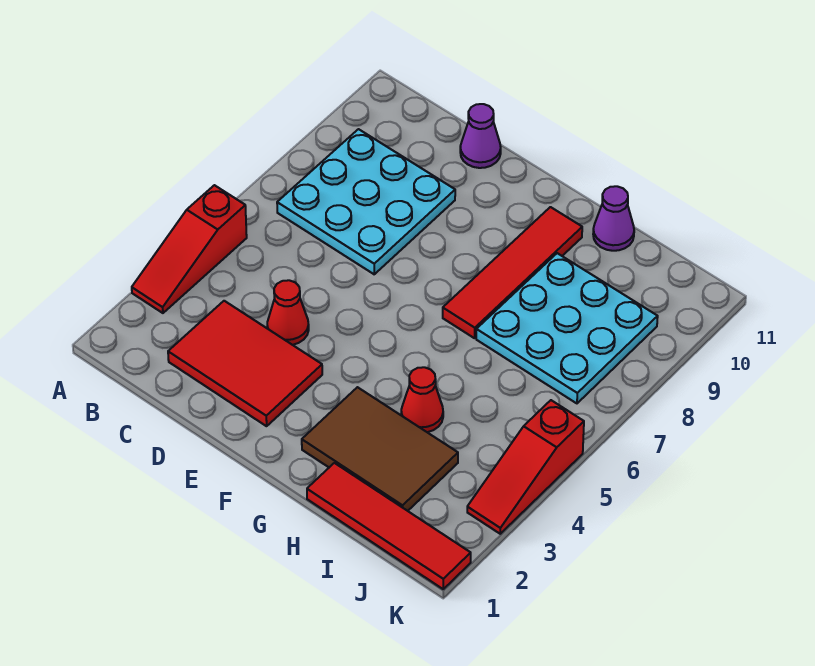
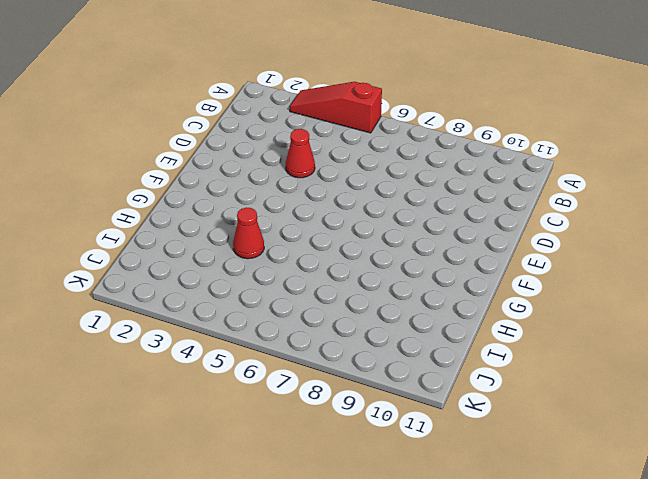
none -> cyan plate B7:D9 level 1
none -> red tile C2:E3 level 1
none -> purple cone D11 level 1

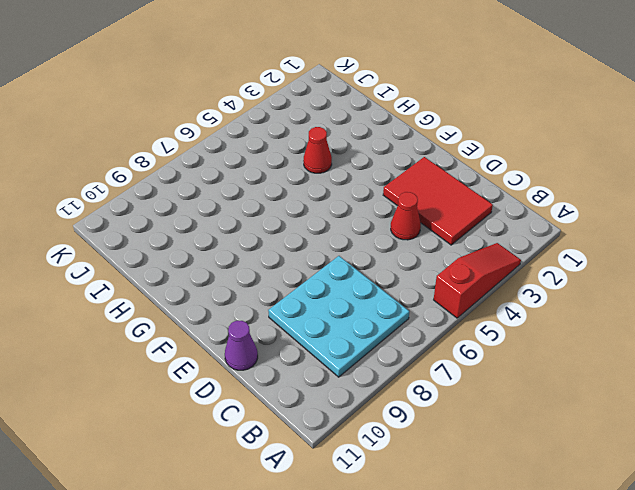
none -> brown tile G2:I3 level 1
none -> red tile G7:G10 level 1
none -> red tile H1:K1 level 1

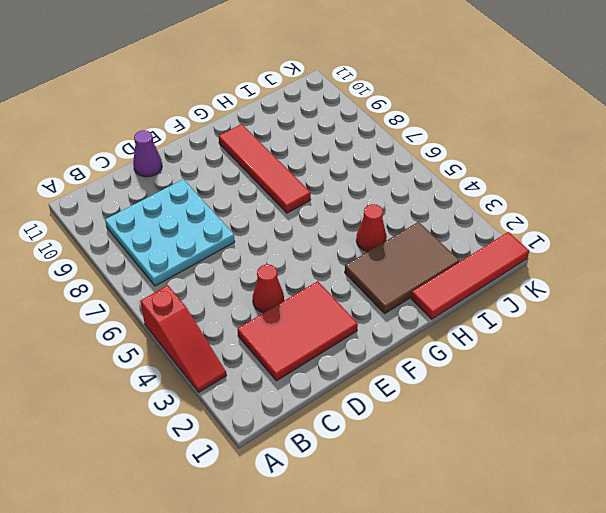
none -> cyan plate H7:J9 level 1
none -> purple cone H11 level 1
none -> red slope K3:K5 level 1 top 5

